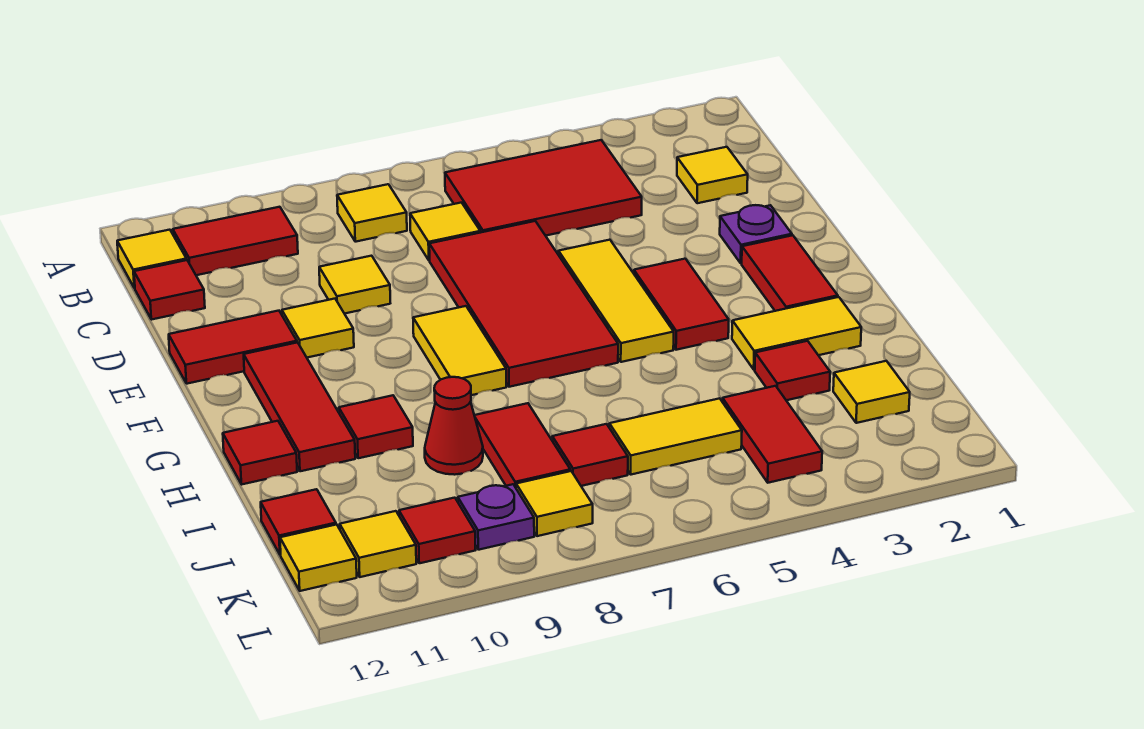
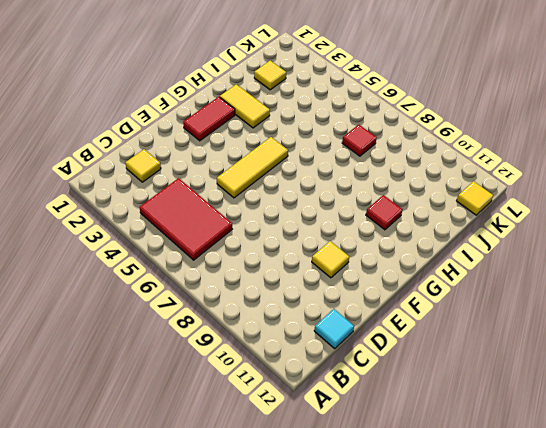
cyan tile C12 level 1 -> red tile C12 level 1
none -> yellow tile B8 level 1
none -> red tile B10:B11 level 1
none -> yellow tile B12 level 1
none -> yellow tile C7 level 1

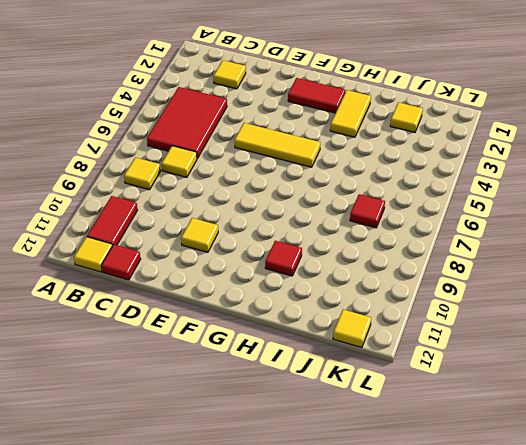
none -> red tile D6:G7 level 1
none -> yellow tile D9 level 1
none -> purple plate E2 level 1
none -> red tile E11:E12 level 1

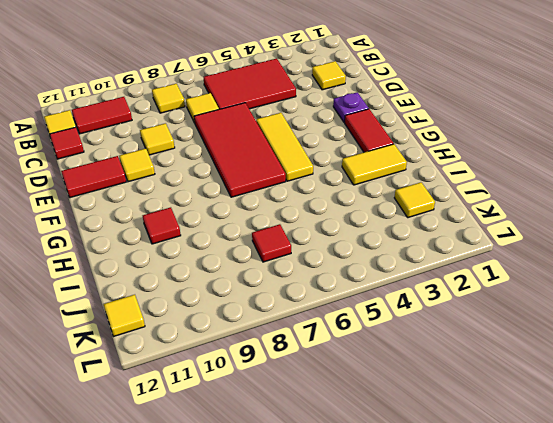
none -> red tile F4:G4 level 1
none -> yellow tile F8:G8 level 1
none -> red tile F11:H11 level 1
none -> red tile H12 level 1

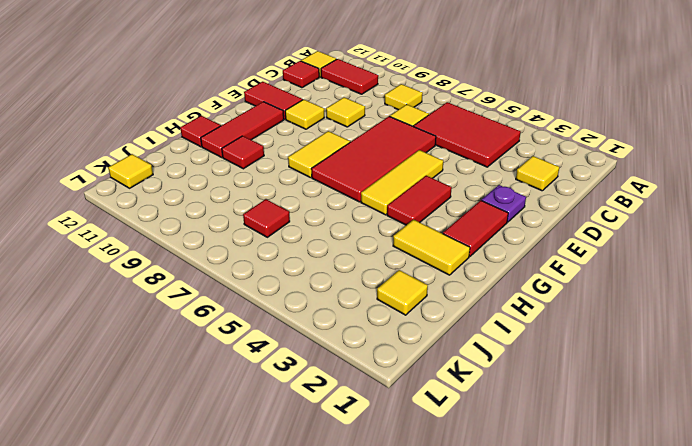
none -> red tile I3 level 1
none -> red tile I8:J8 level 1
none -> red cone I9 level 1
none -> red tile J4:K4 level 1

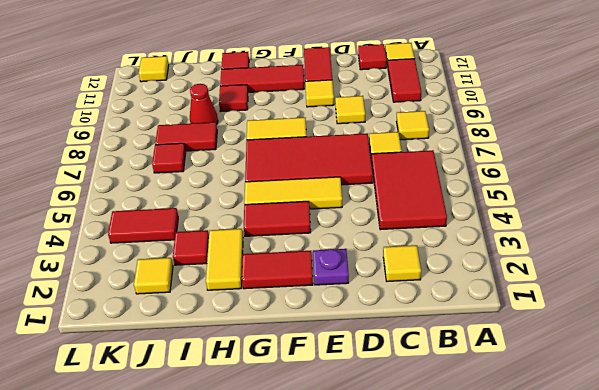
none -> yellow tile J5:J6 level 1
none -> red tile J12 level 1
none -> yellow tile K8 level 1
none -> purple plate K9 level 1

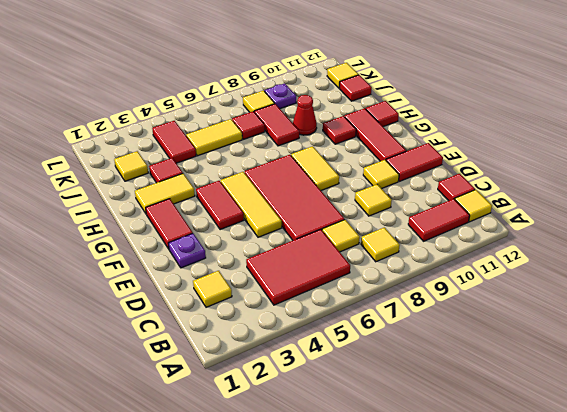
none -> red tile K10 level 1
none -> yellow tile K11 level 1

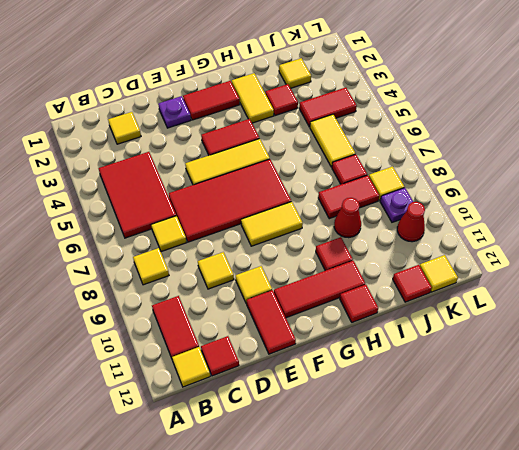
red cone K10 level 1 -> red tile K10 level 1
none -> yellow tile K11 level 1

